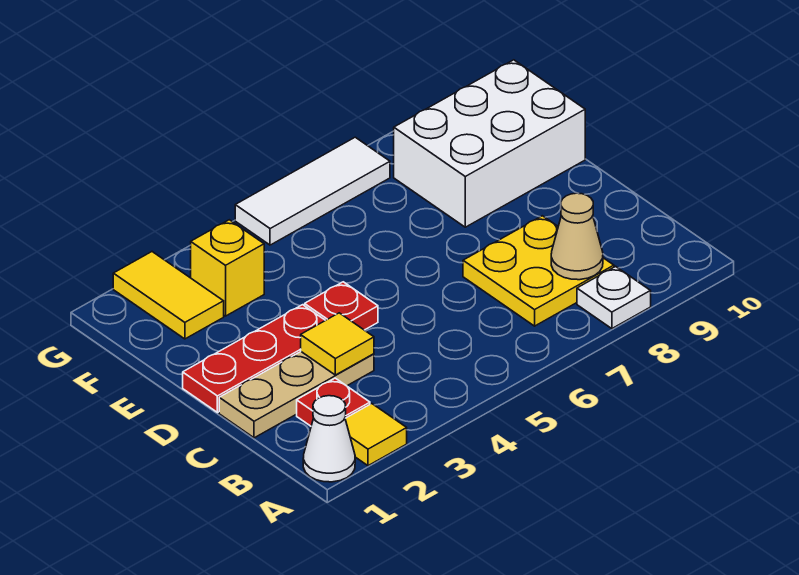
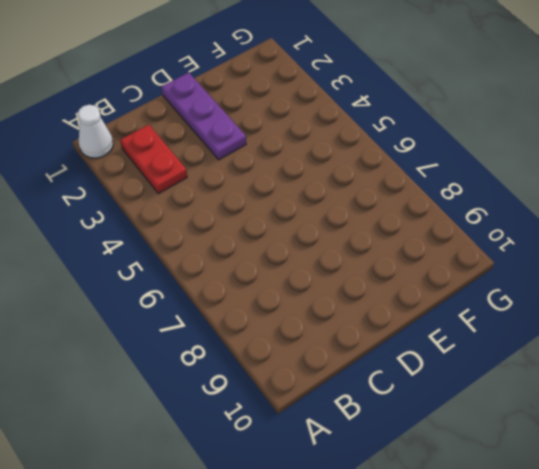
red plate B2:B3 level 1 -> red plate B2 level 1
purple plate D1:D3 level 1 -> red plate D1:D3 level 1
none -> yellow tile A2 level 1
none -> white plate A8 level 1
none -> yellow plate B7:C8 level 1

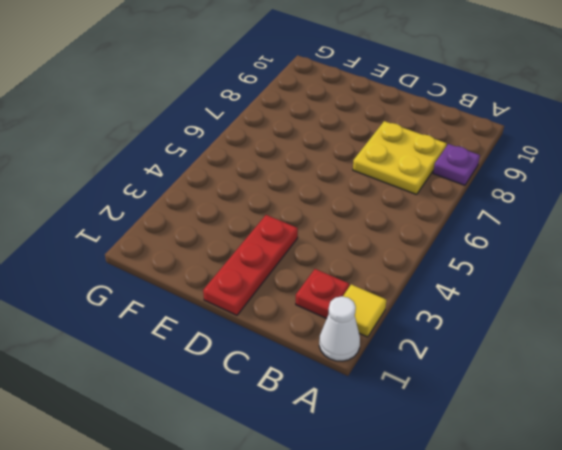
purple plate A8 level 1 -> white plate A8 level 1
none -> tan plate C1:C3 level 1
none -> red plate D4 level 1
none -> white brick E8:F10 level 1

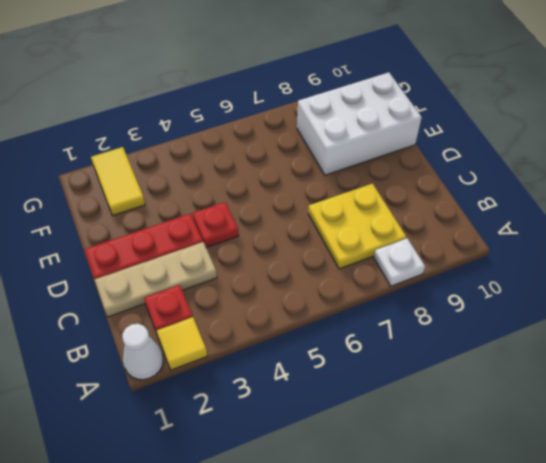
none -> yellow brick F3 level 1
none -> white tile G5:G7 level 1
none -> tan cone B8 level 2

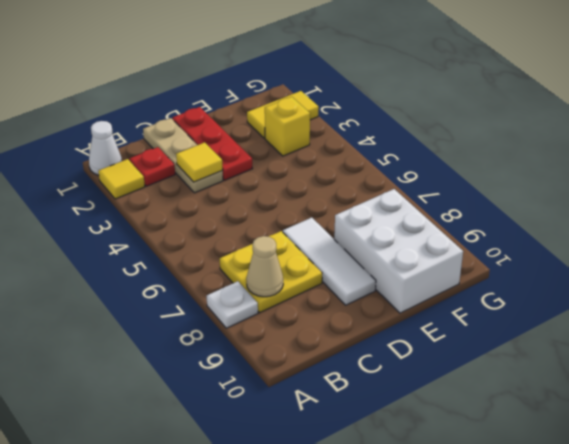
white tile D7:D9 level 1 -> white tile G5:G7 level 1
none -> red plate D4 level 1

